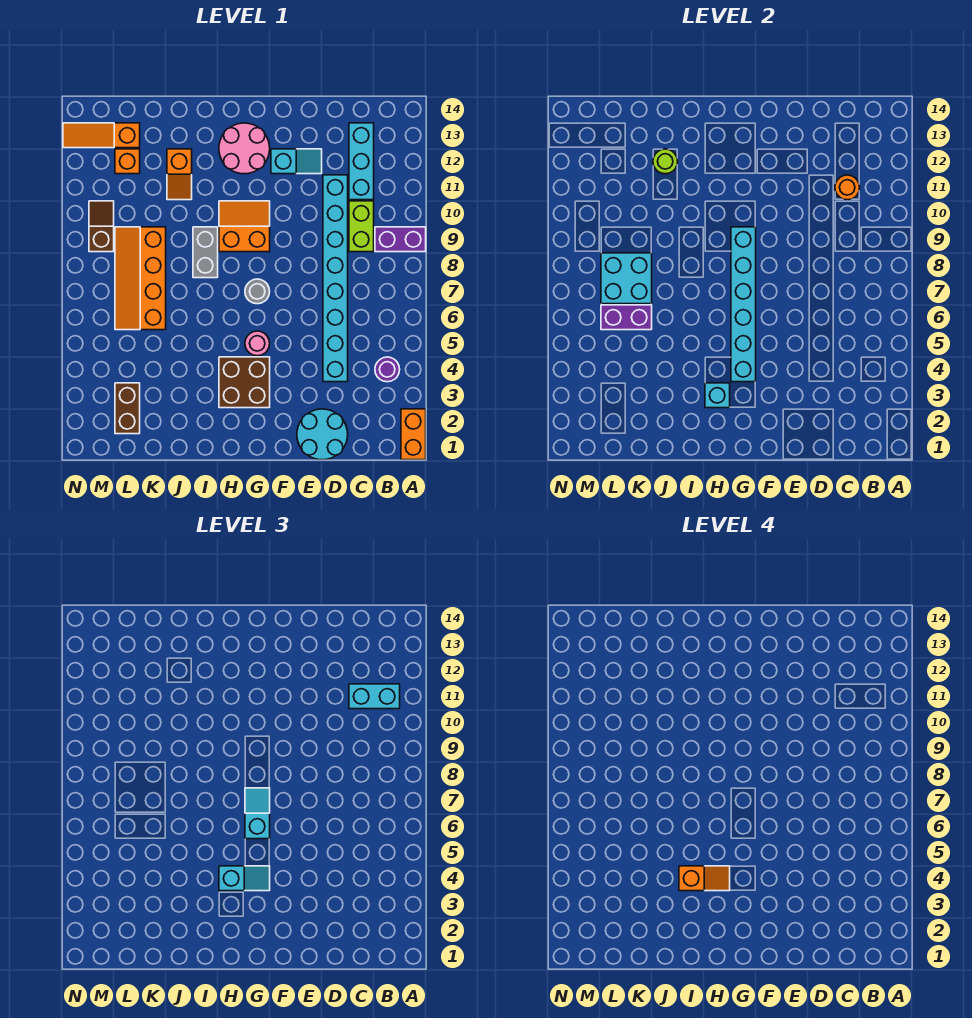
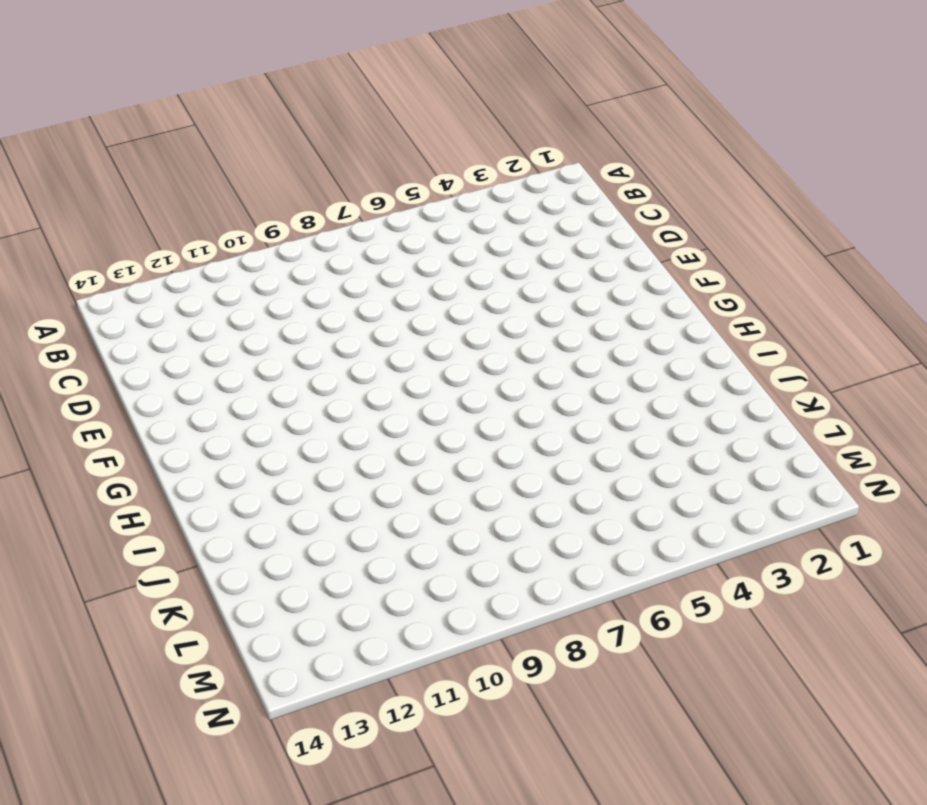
none -> orange brick A1:A2 level 1
none -> purple brick A9:B9 level 1
none -> purple round brick B4 level 1
none -> lime brick C9:C10 level 1

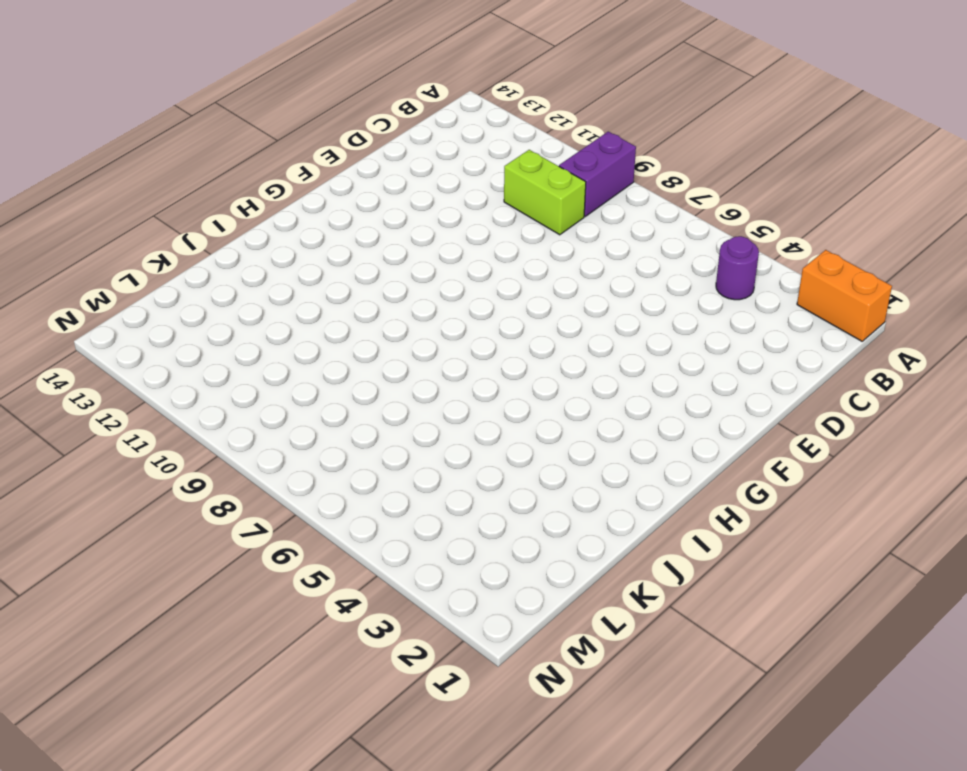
none -> cyan brick C11:C13 level 1
none -> cyan round brick D1:E2 level 1
none -> cyan brick D4:D11 level 1
none -> cyan slope E12:F12 level 1 top F

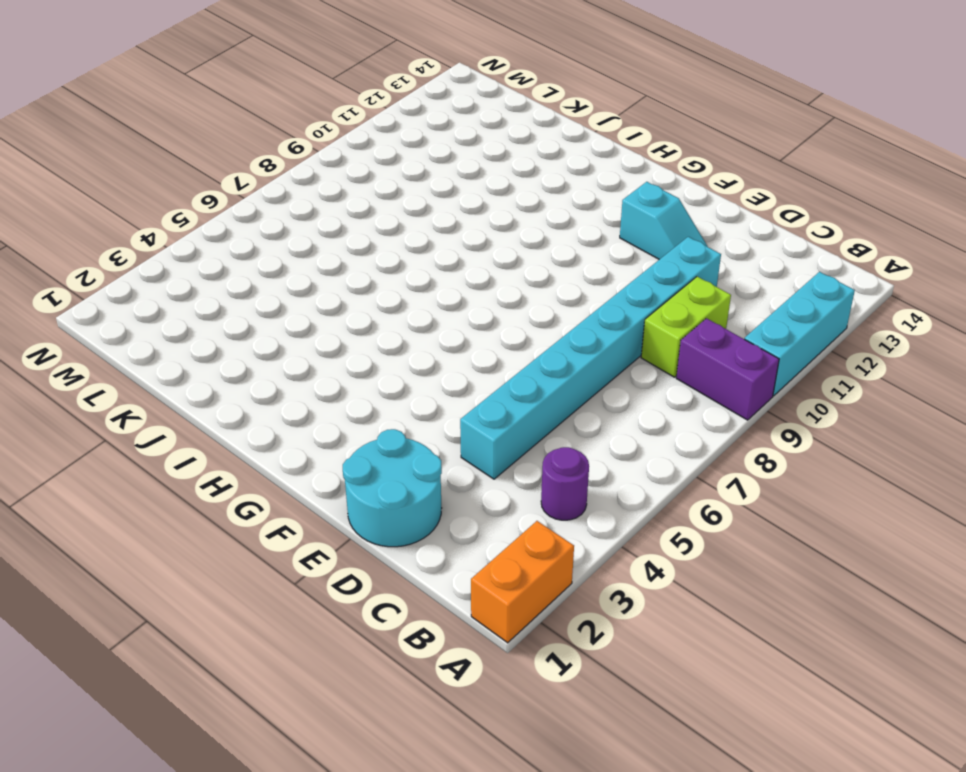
cyan brick A10:A12 level 1 -> cyan brick C11:C13 level 1
none -> brown brick G3:H4 level 1
none -> pink round brick G5 level 1
none -> grey round brick G7 level 1
none -> orange slope G9:H10 level 1 top 9

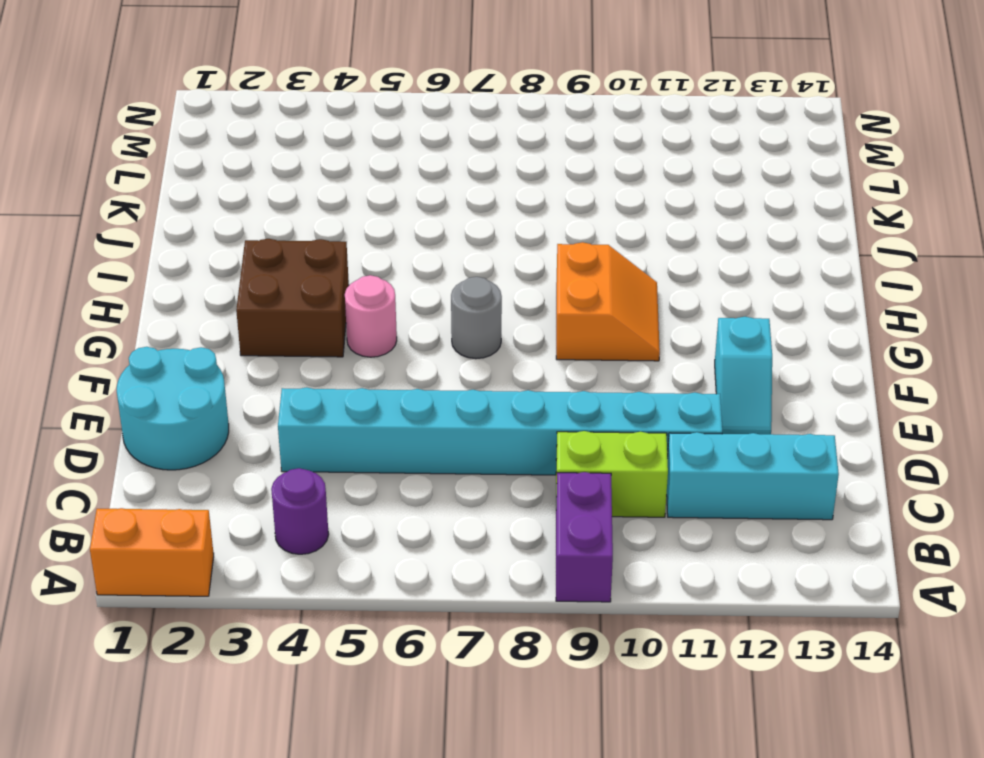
none -> pink round brick G12:H13 level 1
none -> grey brick I8:I9 level 1
none -> orange slope J11:J12 level 1 top 12
none -> orange slope K6:L9 level 1 top K

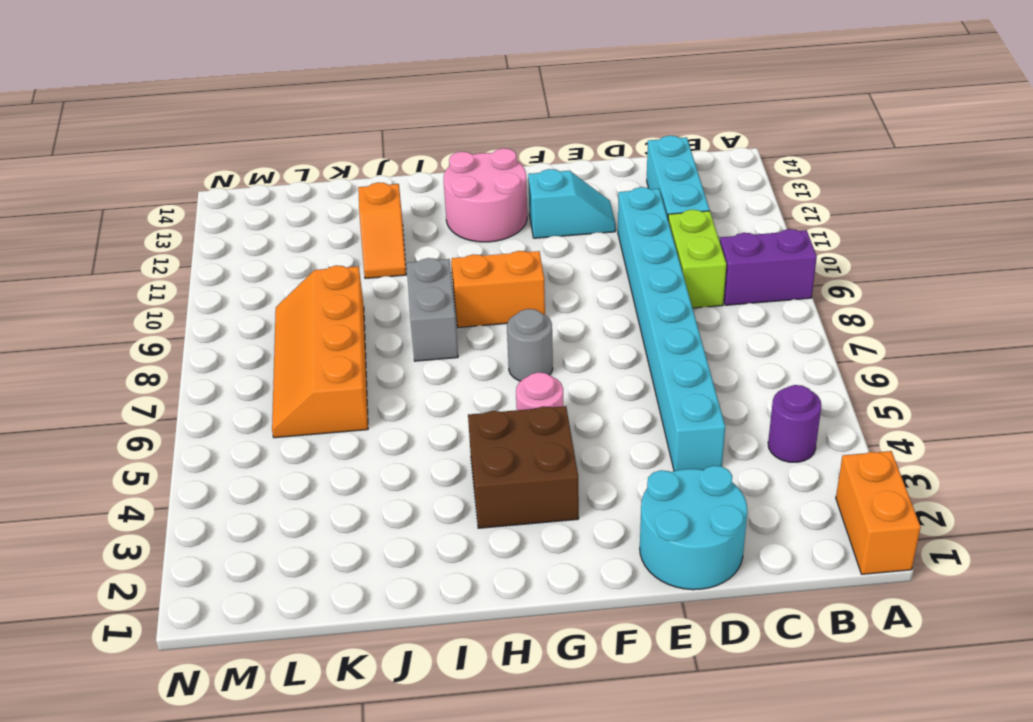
none -> brown brick L2:L3 level 1
none -> orange brick L12 level 1
none -> orange slope L13:N13 level 1 top L
none -> brown slope M9:M10 level 1 top 9

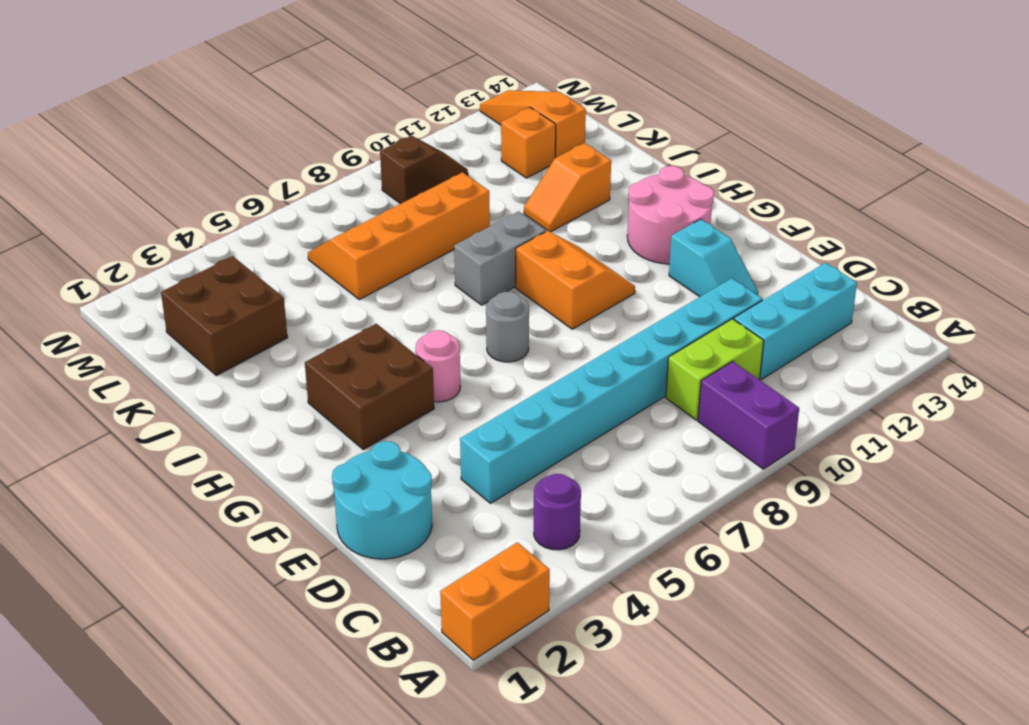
brown brick K2:L3 level 1 -> brown brick L2:L3 level 1
none -> orange round brick C11 level 2
none -> cyan brick G4:G9 level 2
none -> cyan brick H3 level 2
none -> lime round brick J12 level 2

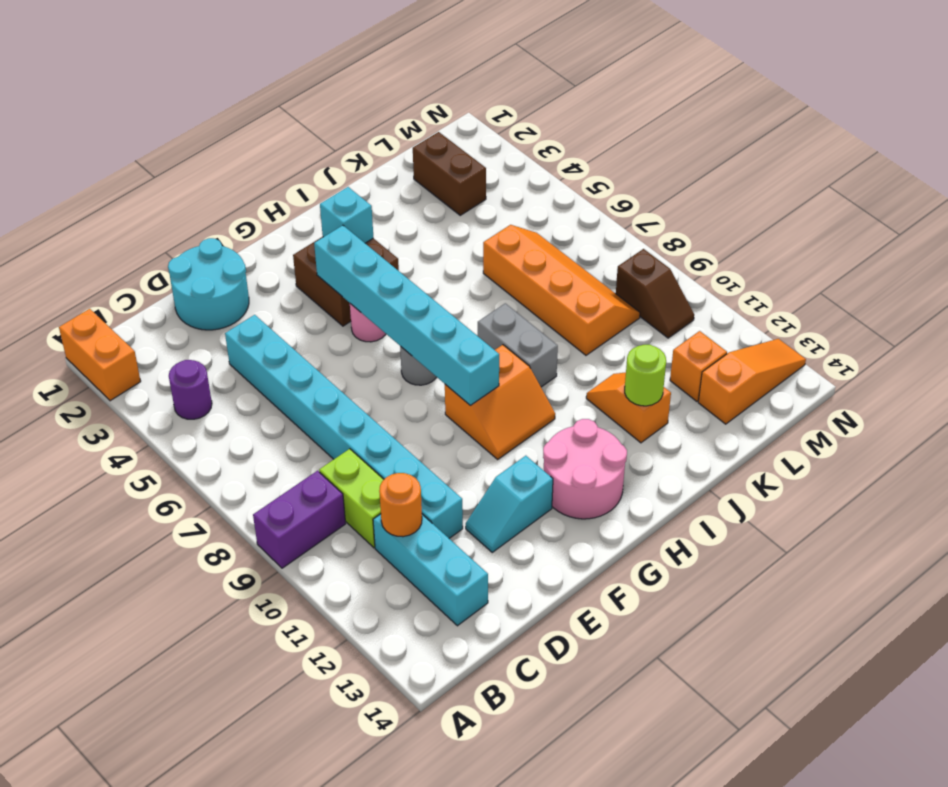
none -> purple brick K6:L6 level 2
none -> cyan brick K7:L8 level 2
none -> cyan brick B11:C11 level 3
none -> cyan slope G4:H4 level 3 top H

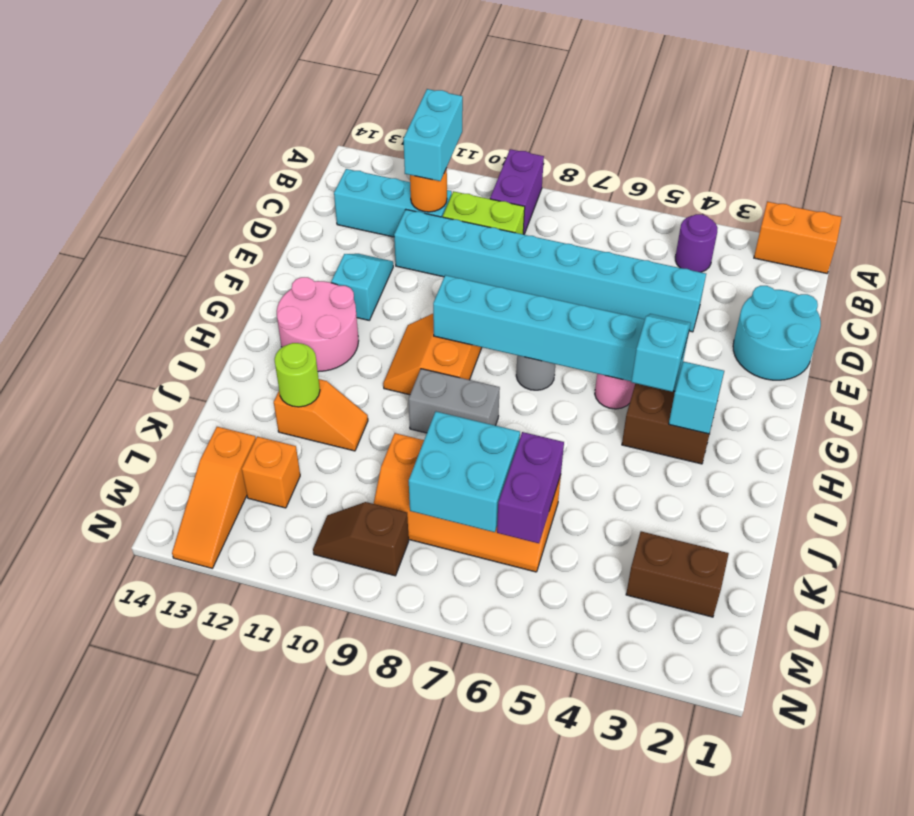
none -> cyan slope G6:G7 level 3 top 6
none -> orange slope H4:I4 level 4 top I

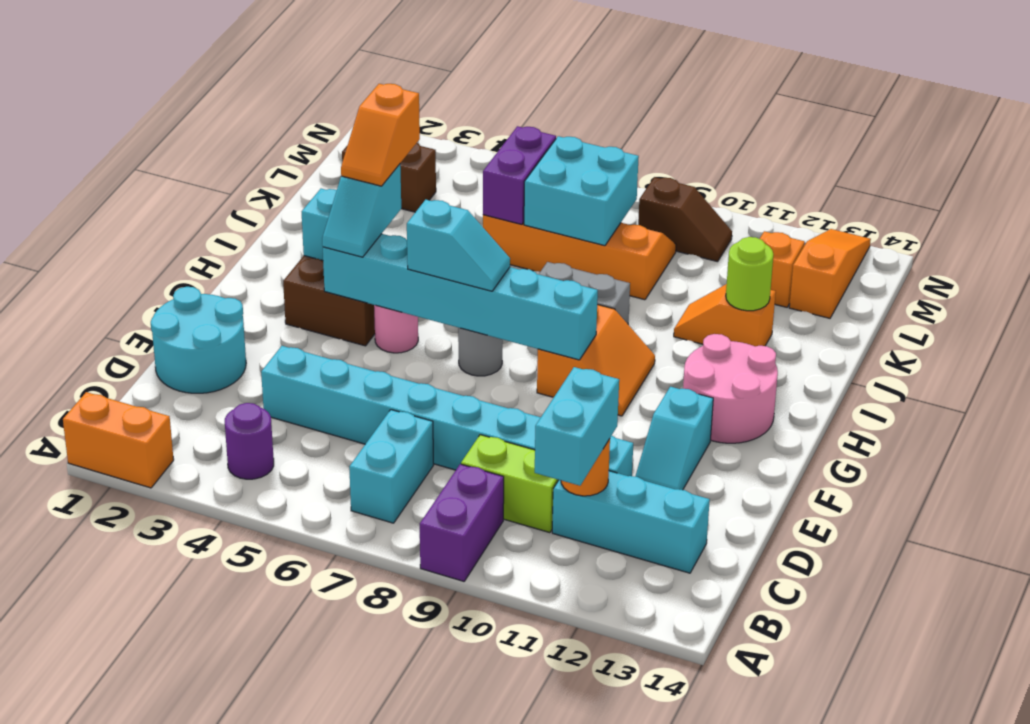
cyan brick B7:C7 level 1 -> none

